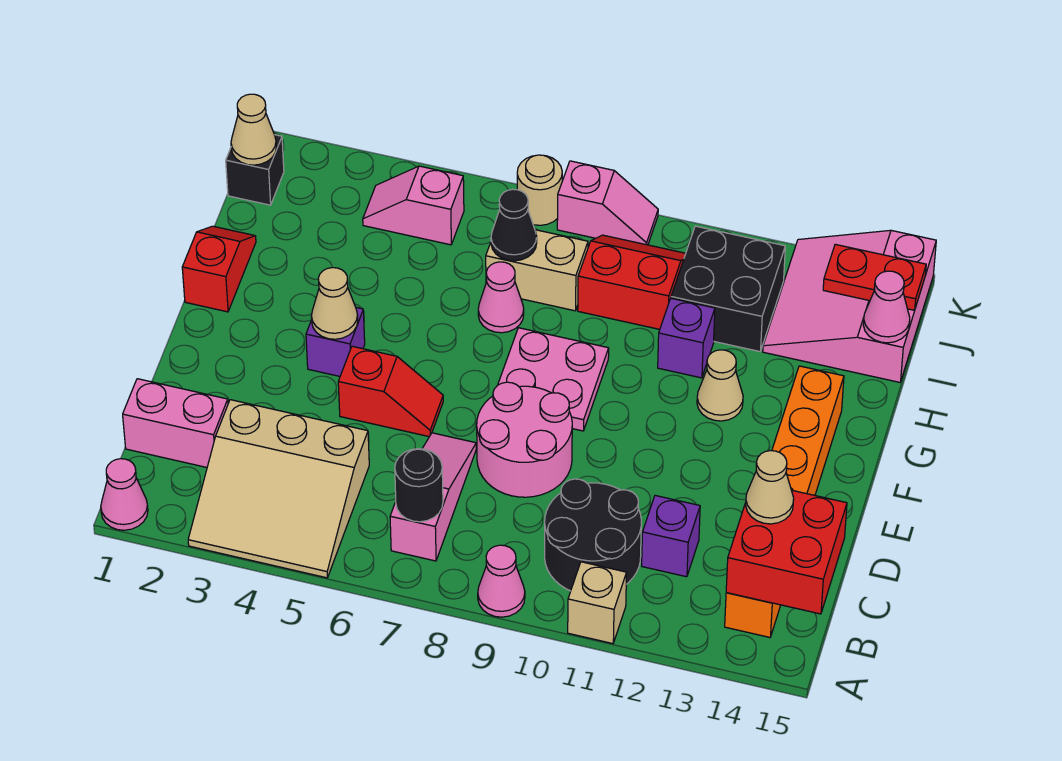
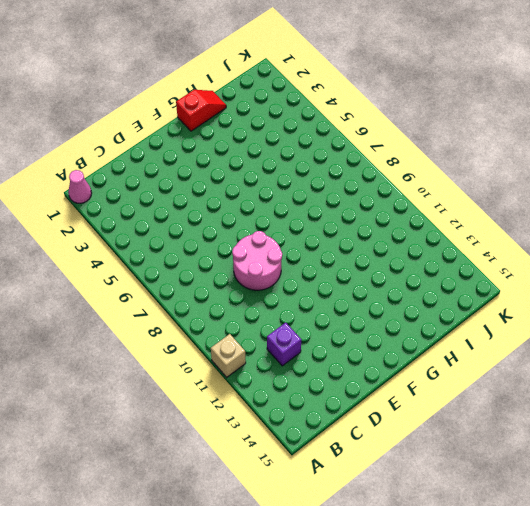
none -> tan slope A3:C5 level 1 top C
none -> pink cone A9 level 1
none -> pink slope B7:D7 level 1 top B
none -> black round brick B10:C11 level 1

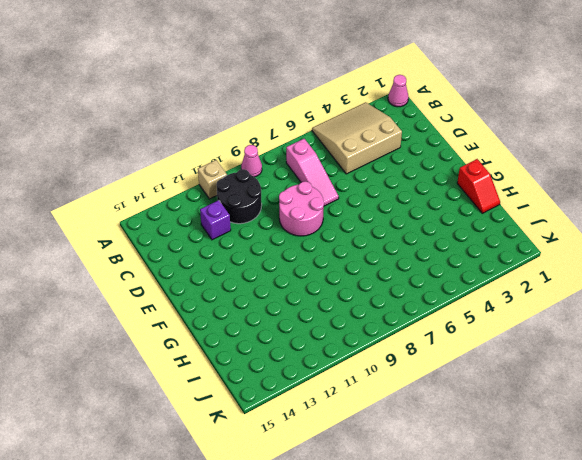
none -> orange brick B14:G14 level 1
none -> pink brick C1:C2 level 1
none -> red slope E5:E6 level 1 top 5
none -> purple brick F4 level 1

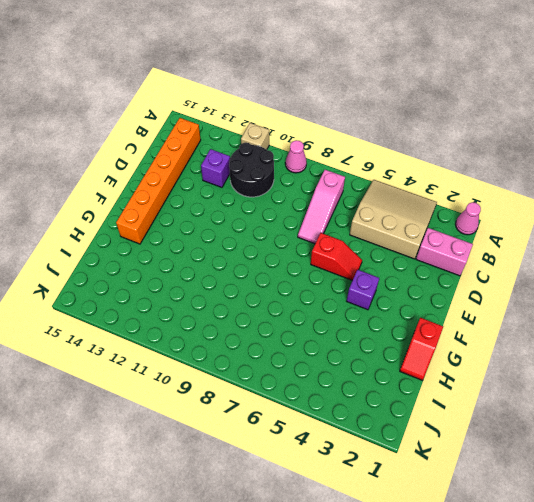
red slope E5:E6 level 1 top 6 -> red slope E5:E6 level 1 top 5
none -> pink round brick D8:E9 level 1
none -> pink plate F8:G9 level 1
none -> tan cone G12 level 1
none -> pink cone H7 level 1

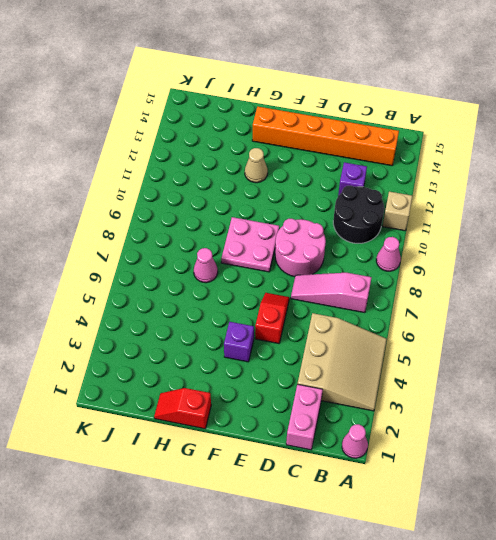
none -> purple brick H11 level 1
none -> tan brick I7:I8 level 1
none -> red slope I9:J10 level 1 top I
none -> black brick I11:J12 level 1

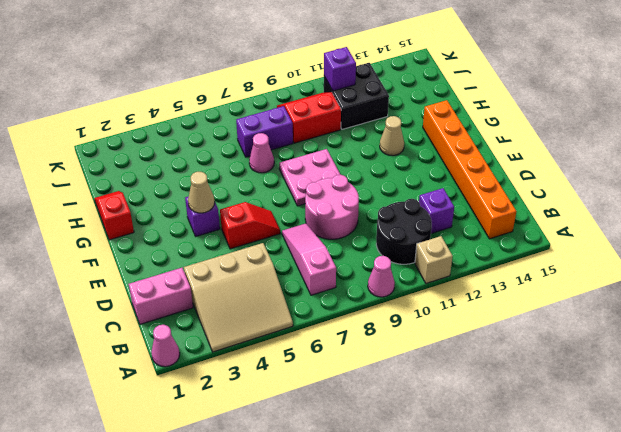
purple brick I7:I8 level 1 -> tan brick I7:I8 level 1
purple brick J11 level 2 -> purple brick H11 level 1
none -> pink slope I13:K15 level 1 top 15
none -> black brick J1 level 1
none -> pink slope J4:J5 level 1 top 5
none -> tan round brick K7 level 1

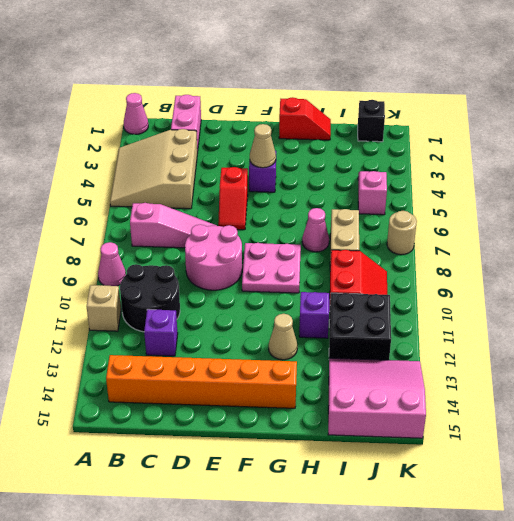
none -> pink slope K8:K9 level 1 top 8
none -> black round brick B7 level 2
none -> red brick B14:C15 level 2
none -> black cone I7 level 2

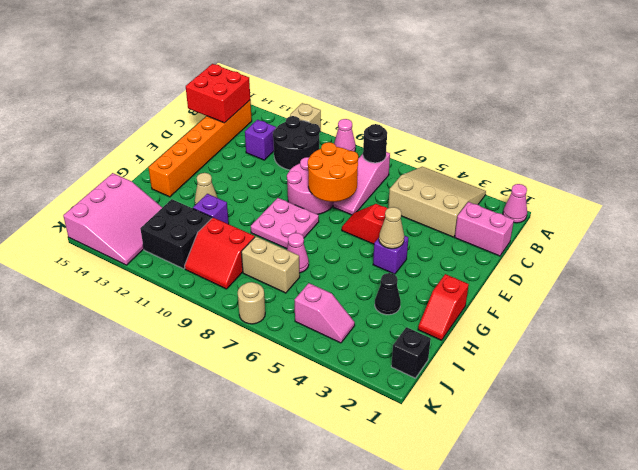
orange round brick D7:E8 level 2 -> none
black cone H3 level 1 -> black cone I7 level 2
none -> pink slope K8:K9 level 1 top 8
none -> pink cone I15 level 2
none -> tan cone J1 level 2
none -> red plate J14:J15 level 2

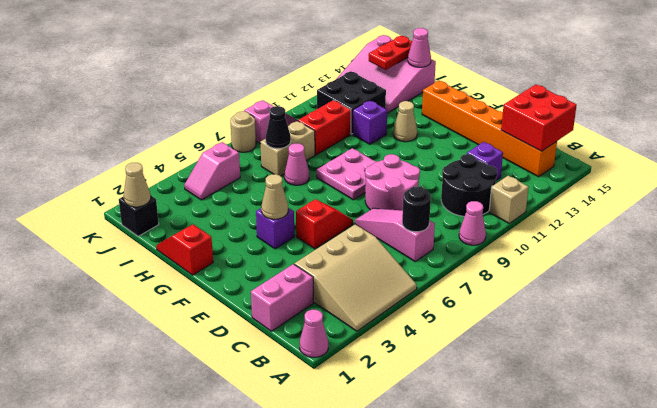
none -> tan cone C14 level 3

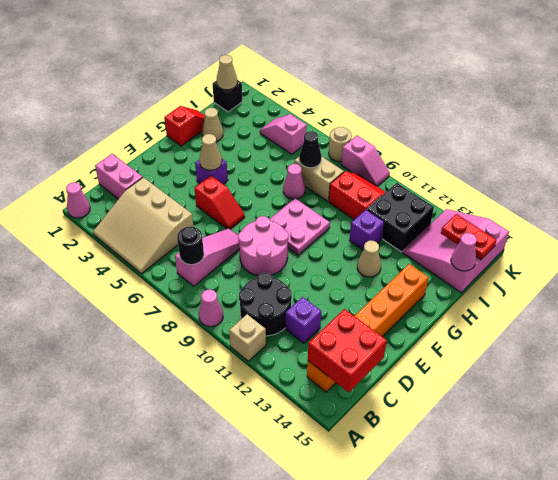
tan cone H2 level 1 -> tan cone C14 level 3

